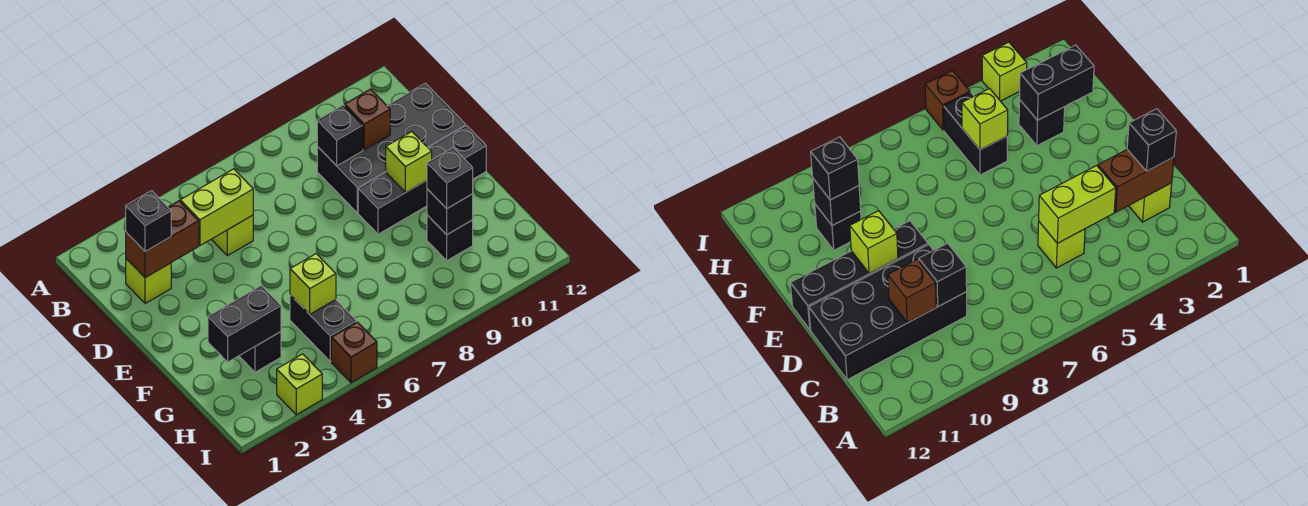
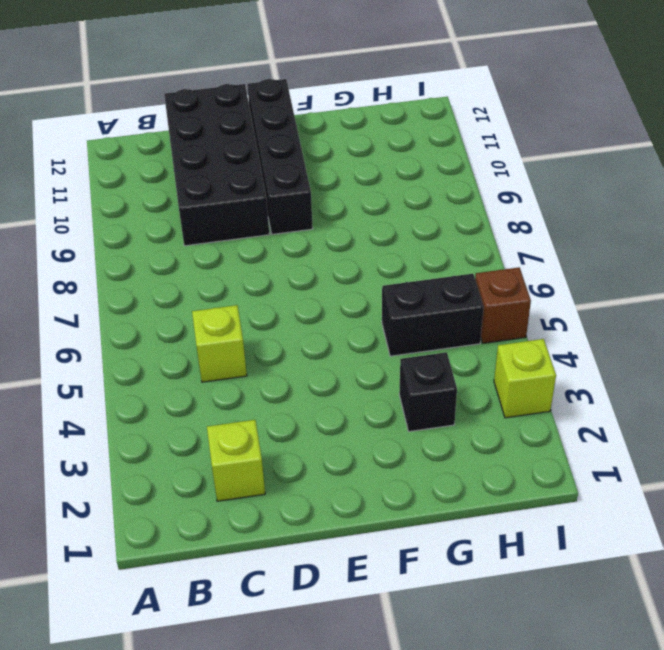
none -> black brick G10 level 1
none -> brown brick C2:C3 level 2
none -> lime brick C4:C5 level 2

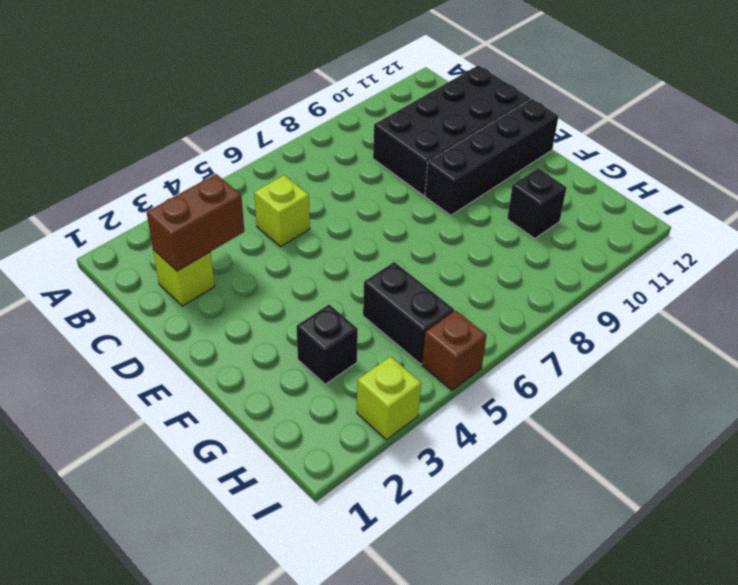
none -> lime brick C4:C5 level 2
none -> black brick C9 level 2
none -> brown brick C10 level 2

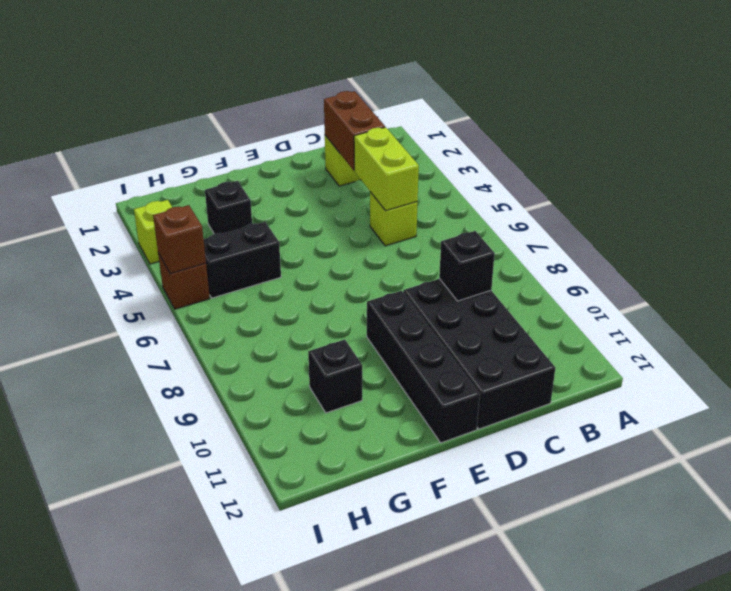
brown brick I5 level 2 -> brown brick C10 level 2
none -> lime brick E10 level 2
none -> black brick G2:G3 level 2
none -> lime brick G5 level 2

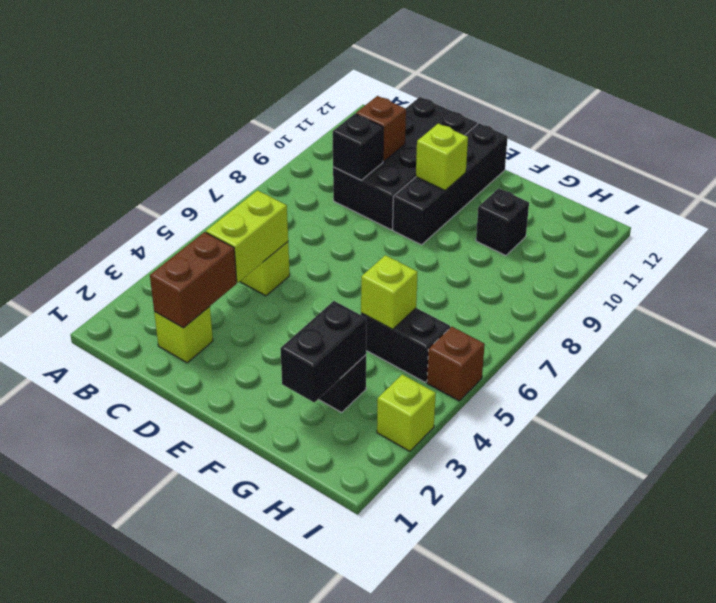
none -> black brick G10 level 2
none -> black brick C2 level 3
none -> black brick G10 level 3

